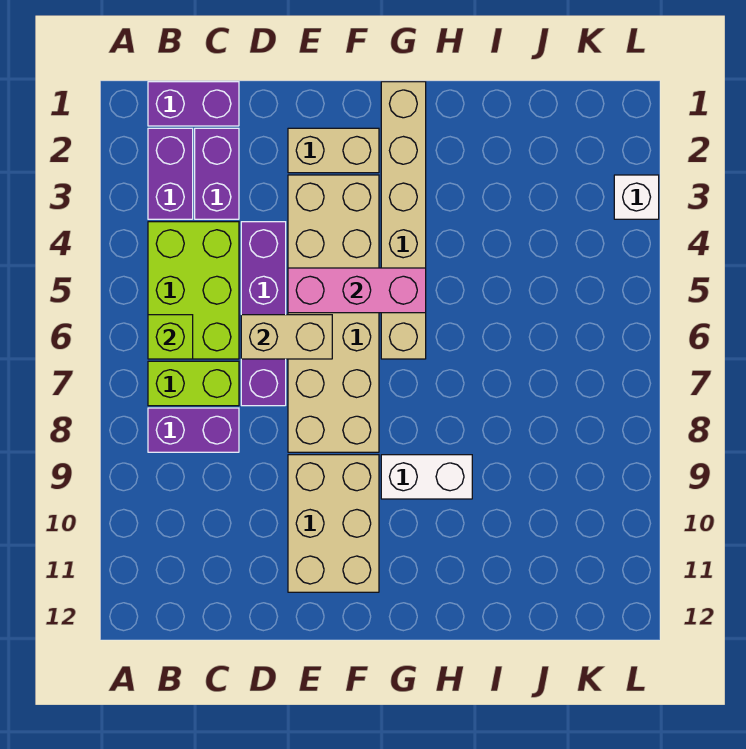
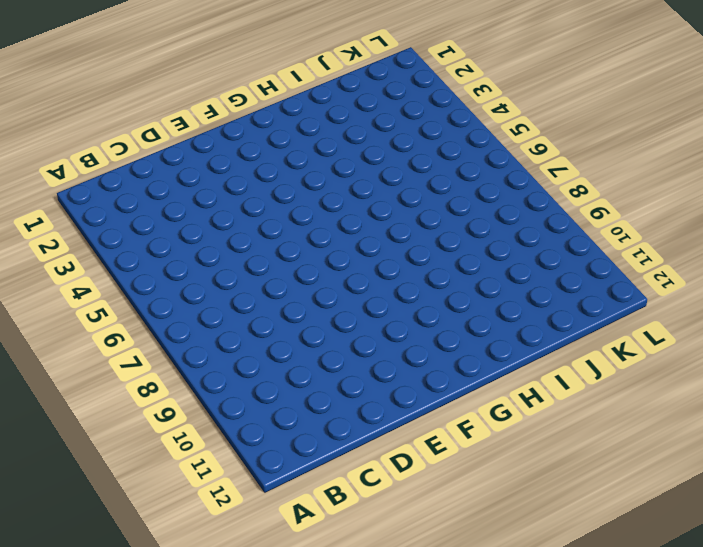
none -> purple brick B1:C1 level 1
none -> purple brick B2:B3 level 1
none -> lime brick B4:C6 level 1

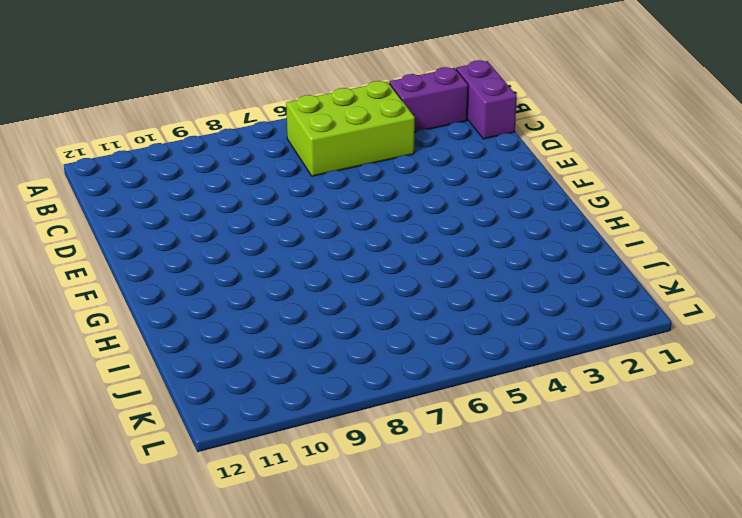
none -> lime brick B7:C7 level 1
none -> purple brick B8:C8 level 1
none -> purple brick C2:C3 level 1

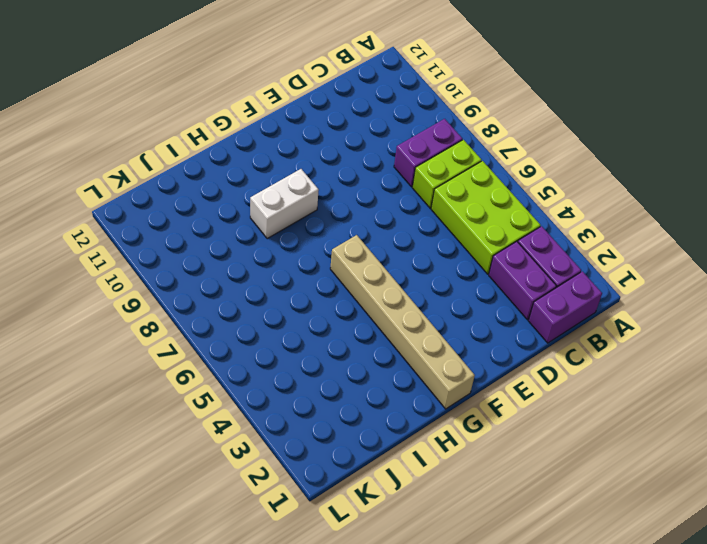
none -> purple brick D4:D7 level 1
none -> tan brick E2:F2 level 1
none -> tan brick E3:F8 level 1

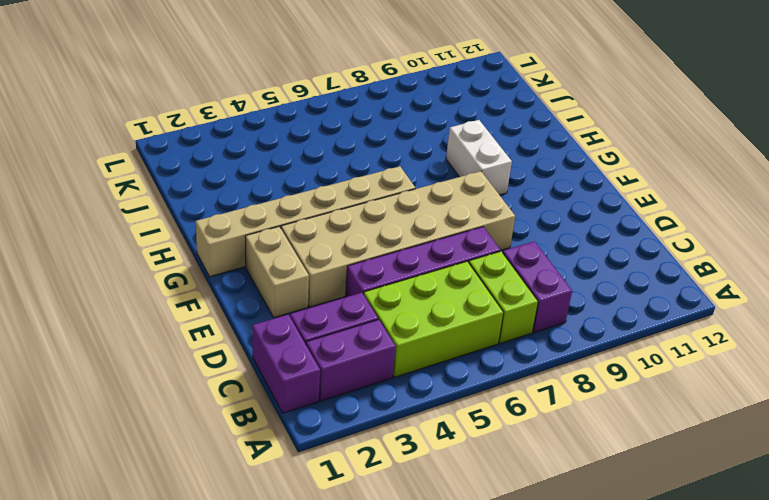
none -> tan brick E9:F11 level 1
none -> white brick L3 level 1
none -> lime brick B6 level 2

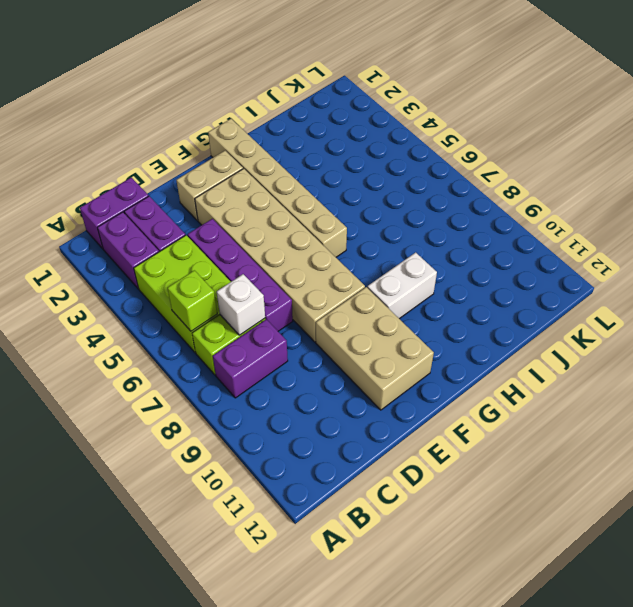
white brick C7 level 2 -> white brick L3 level 1
none -> tan brick D6:E6 level 2
none -> pink brick E5:G5 level 2

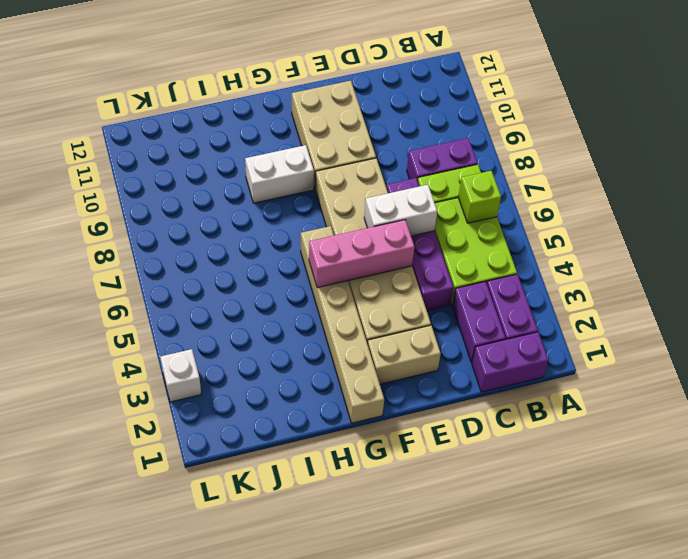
white brick D6:E6 level 2 -> tan brick D6:E6 level 2

